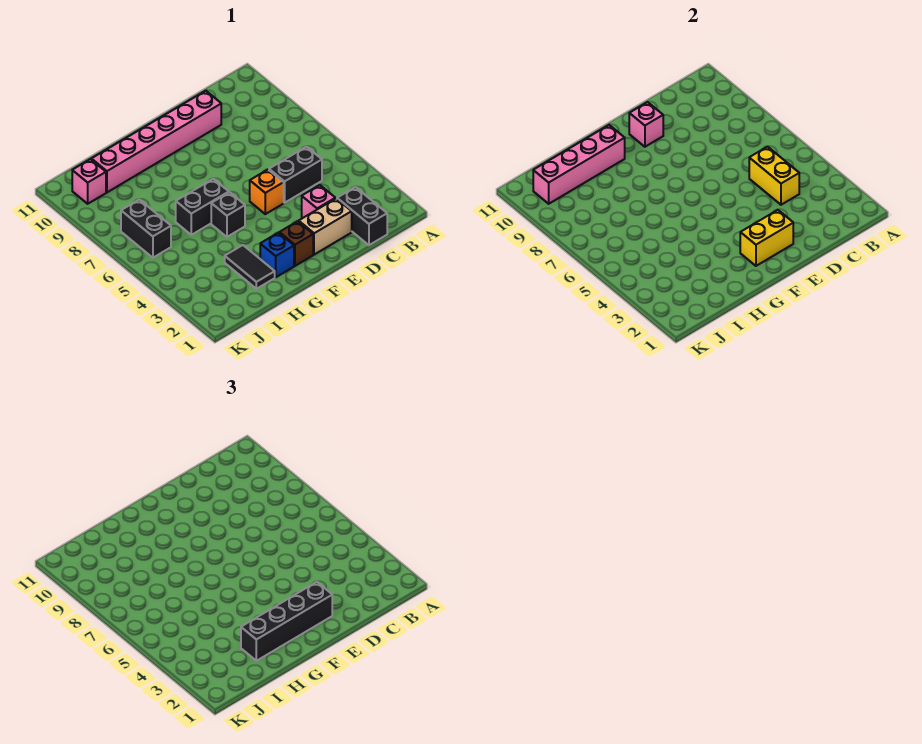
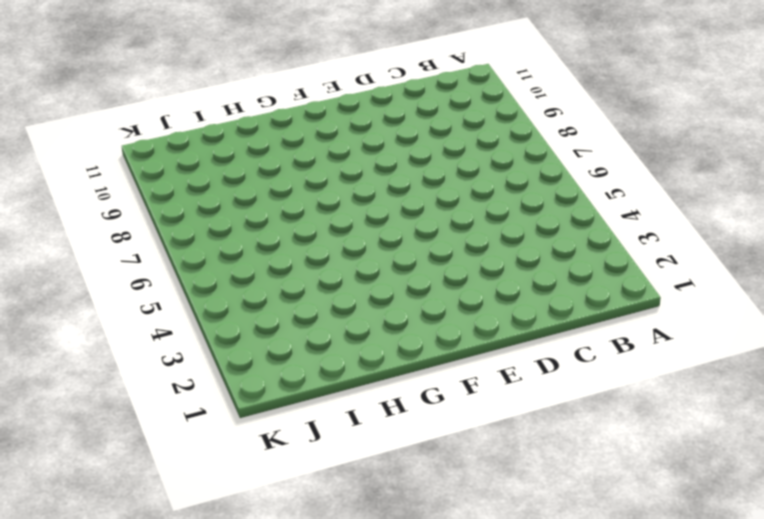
none -> black brick C1:C2 level 1
none -> black brick C5:D5 level 1
none -> tan brick D2:E2 level 1

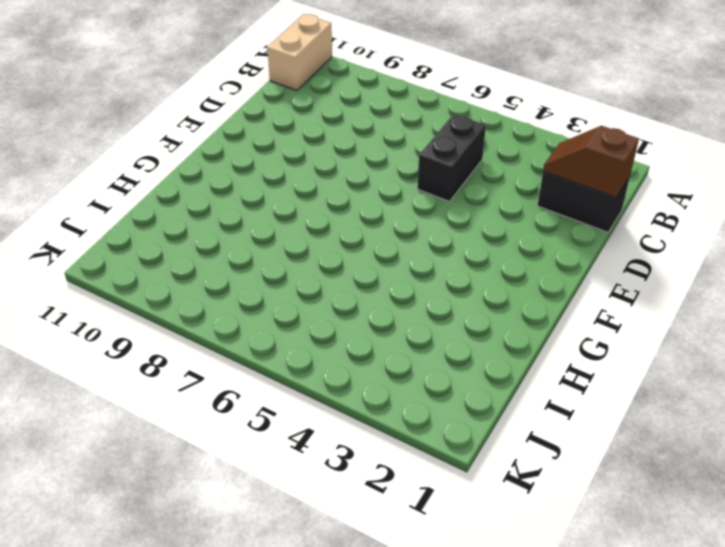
tan brick A11:B11 level 1 -> tan brick D2:E2 level 1
brown slope C1:C2 level 2 top 1 -> none
none -> pink brick D3 level 1
none -> pink brick D10:I10 level 1
none -> orange brick E5 level 1

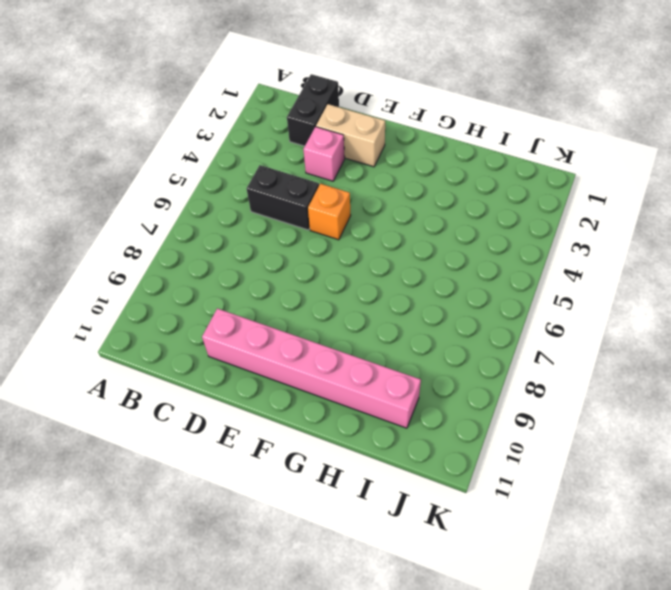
none -> brown brick F2 level 1
none -> blue brick G2 level 1
none -> black brick G5 level 1

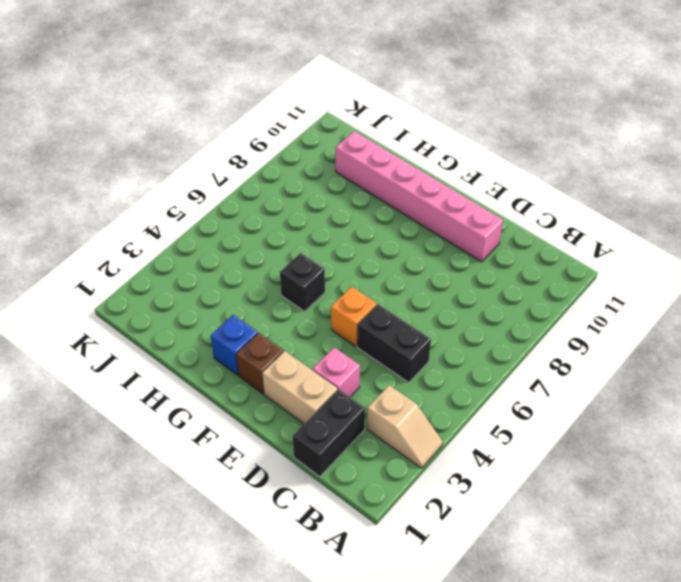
tan slope A3:B3 level 1 top B -> none
none -> black brick G6:H6 level 1
none -> black tile H2:H3 level 1
none -> black brick J6:J7 level 1

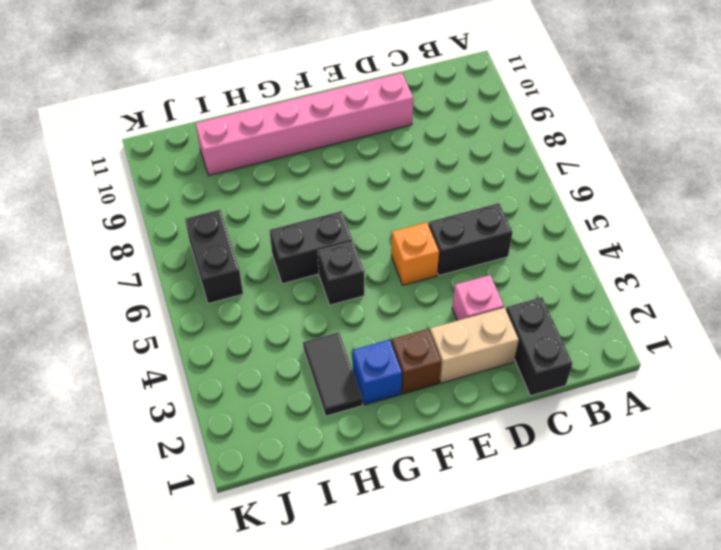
none -> pink brick J10 level 1
none -> yellow brick C4:C5 level 2
none -> yellow brick E2:F2 level 2

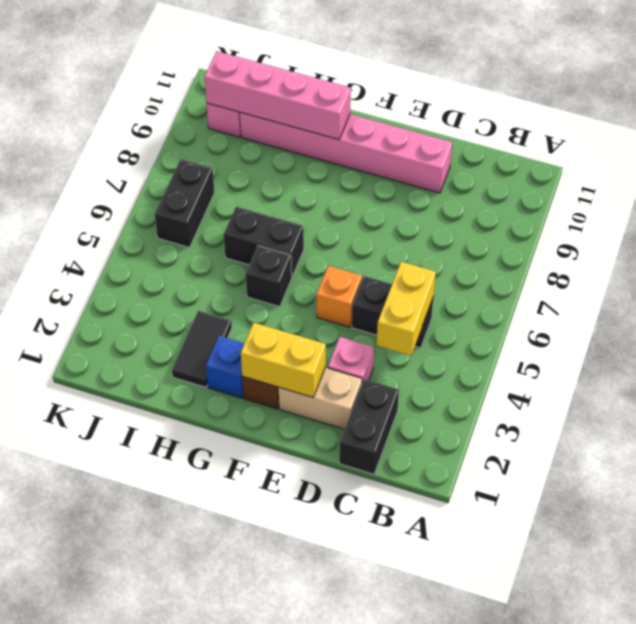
none -> pink brick E10 level 2
none -> black brick E2:H2 level 3

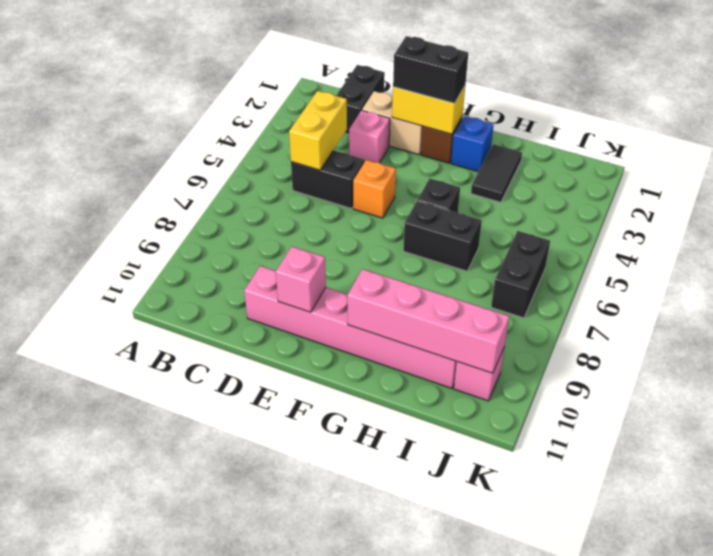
black brick E2:F2 level 3 -> black brick E2:H2 level 3

